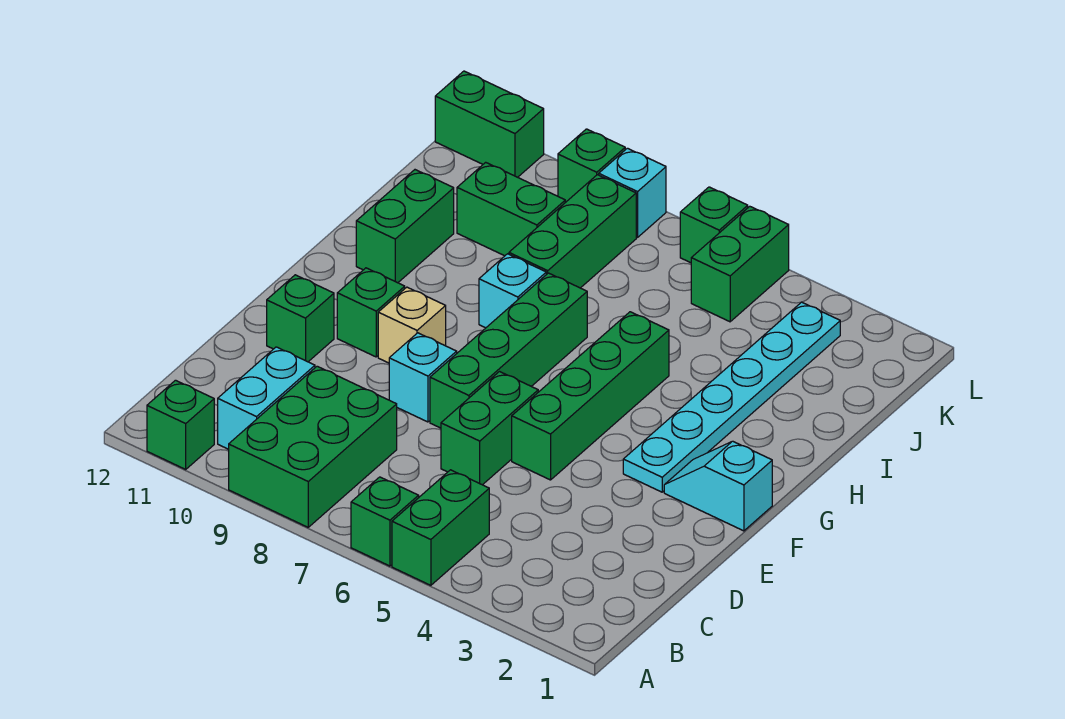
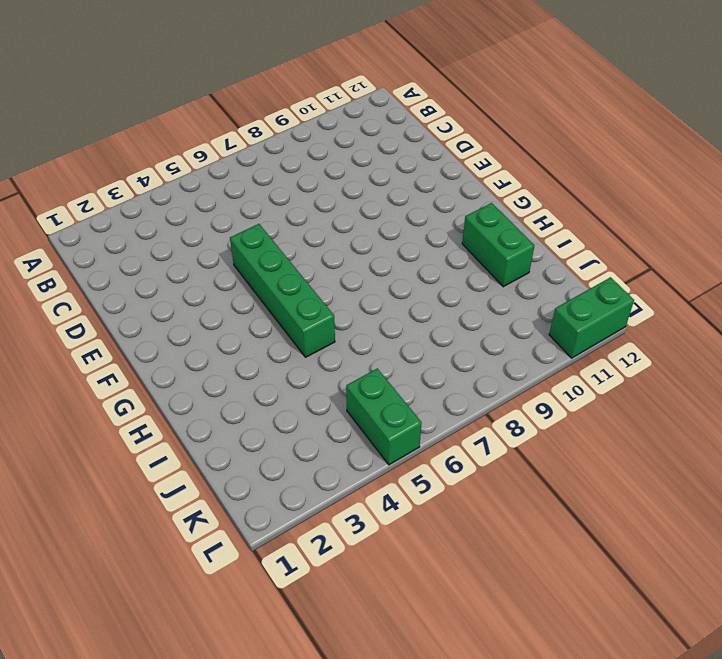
none -> green brick A5:B5 level 1
none -> green brick A6 level 1
none -> green brick A8:C9 level 1

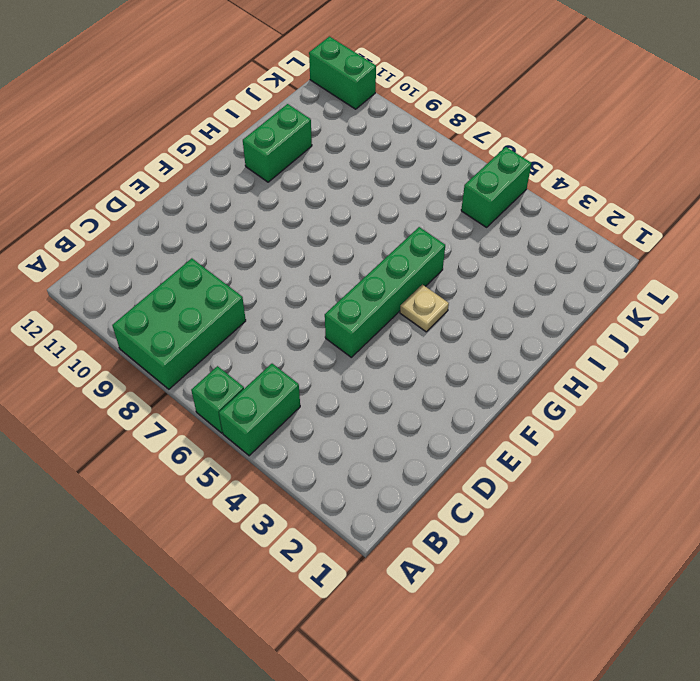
tan plate G4 level 1 -> none
none -> green brick A11 level 1
none -> cyan brick B10:C10 level 1
none -> green brick D6:E6 level 1

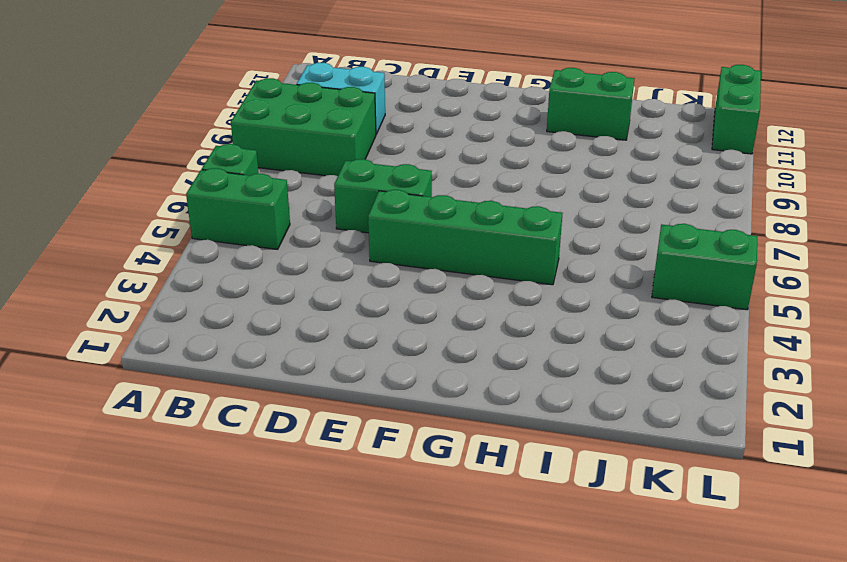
none -> green brick A11 level 1
none -> green brick E7:H7 level 1
none -> cyan brick E8 level 1

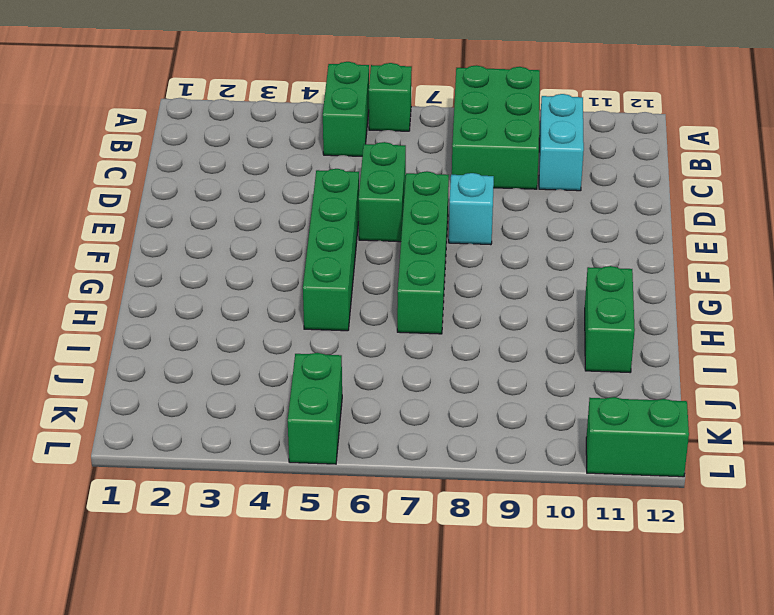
none -> green brick A11 level 1
none -> green brick E11 level 1
none -> cyan slope F1:F2 level 1 top 1

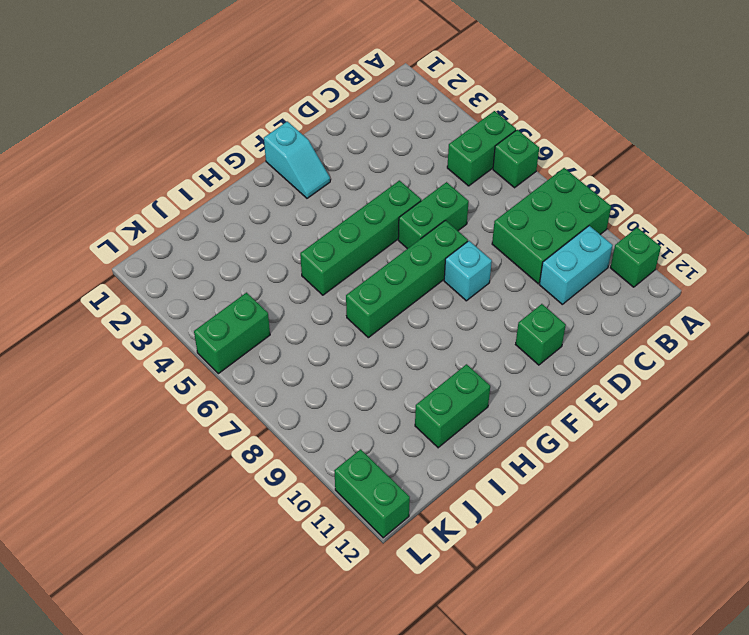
none -> cyan plate F3:K3 level 1
none -> tan brick F9 level 1
none -> green brick F10 level 1

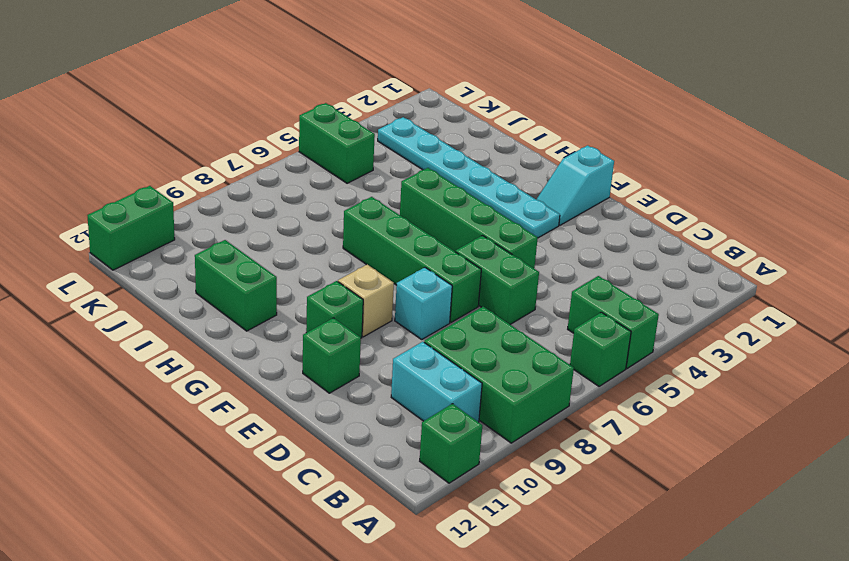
none -> cyan brick H8 level 1
none -> green brick I8:K8 level 1
none -> green brick J9:J10 level 1

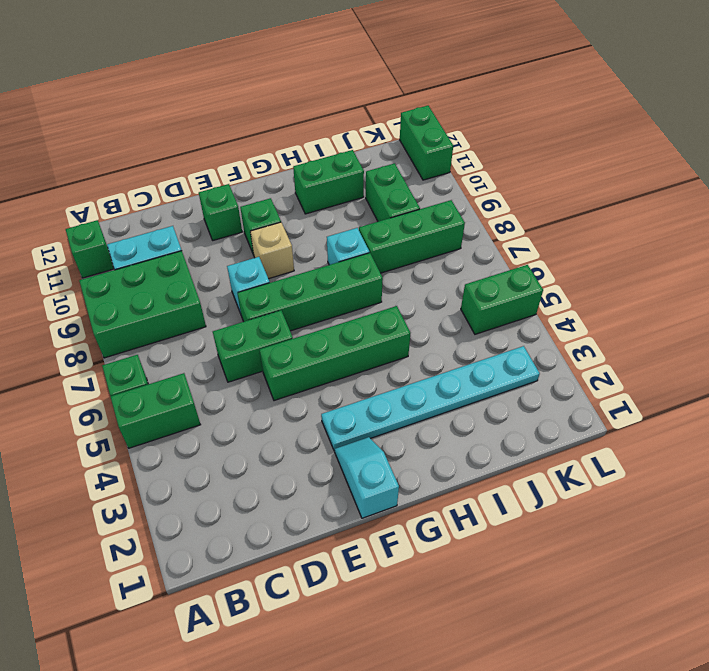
none -> green brick L6 level 1
none -> cyan brick L8 level 1
none -> green brick L9 level 1

